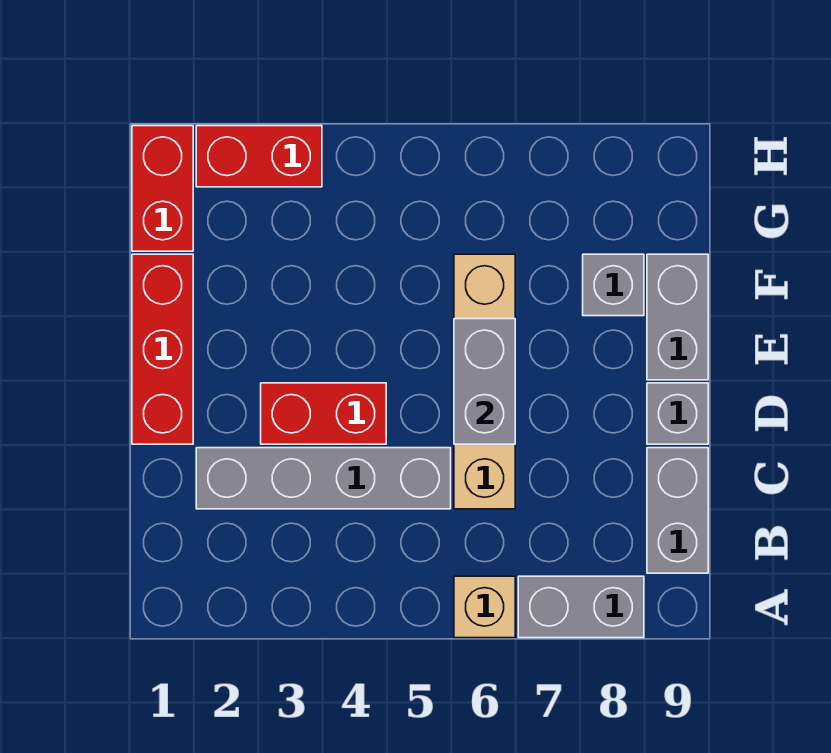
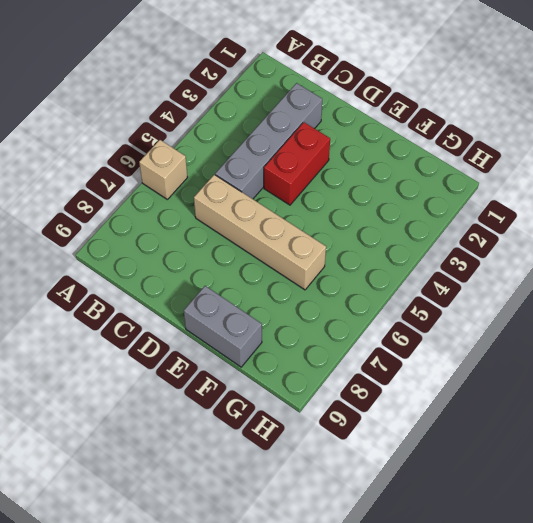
none -> grey brick A7:A8 level 1
none -> grey brick B9:C9 level 1
none -> red brick D1:F1 level 1

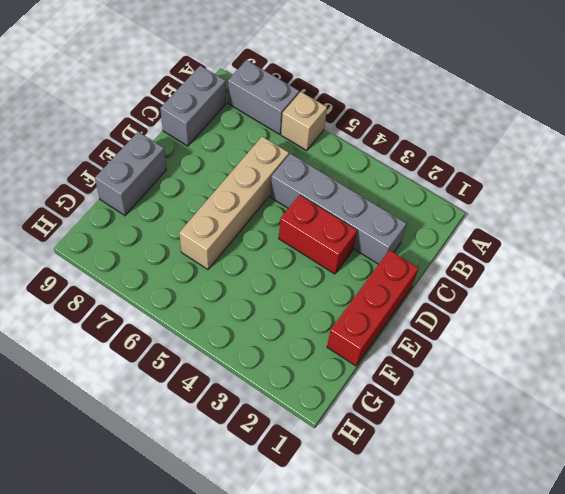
none -> grey brick D9 level 1
none -> grey brick F8 level 1
none -> red brick G1:H1 level 1

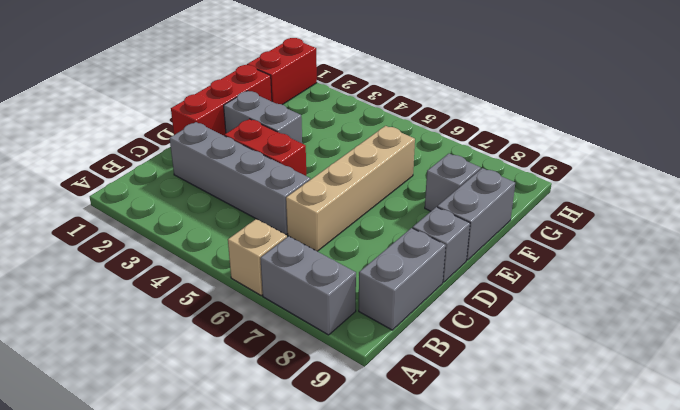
grey brick E2:E3 level 1 -> grey brick D6:E6 level 2
none -> red brick H2:H3 level 1

